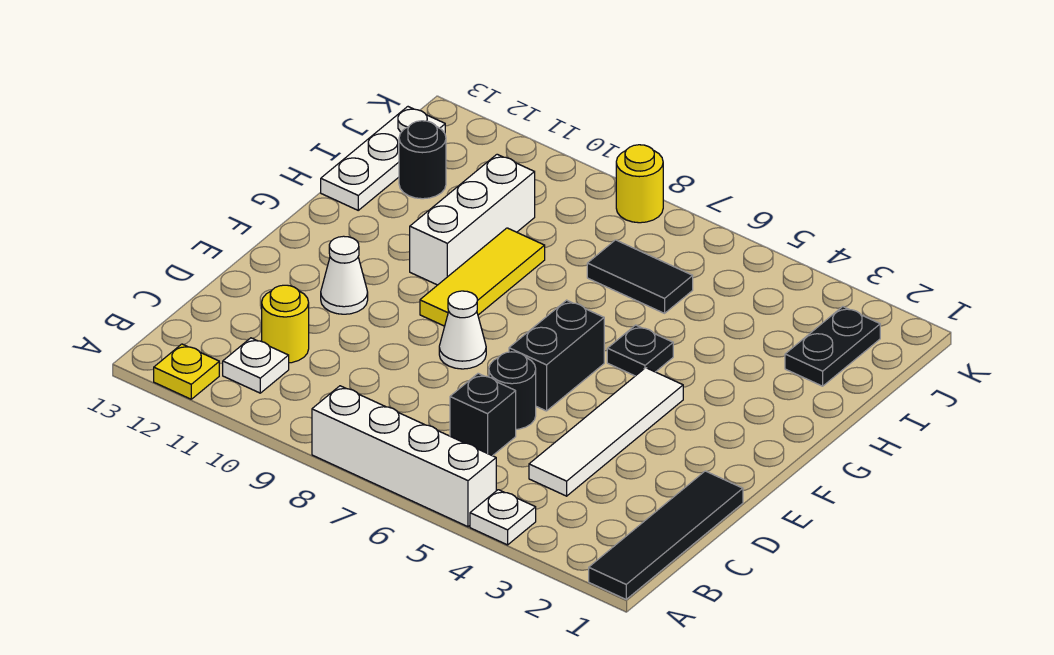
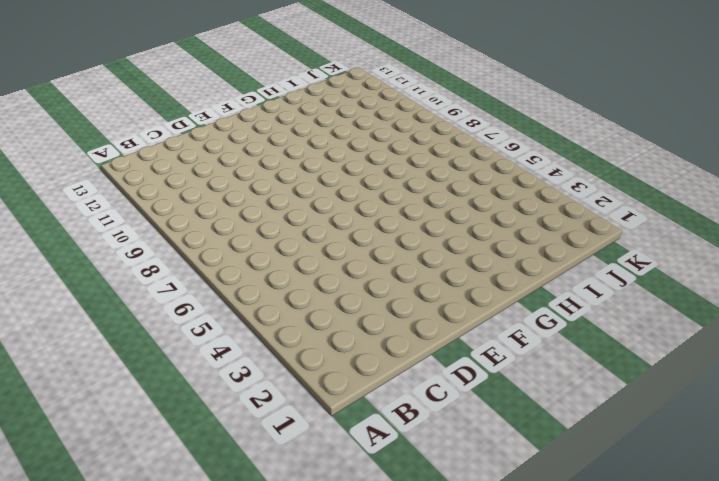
none -> black tile A1:D1 level 1
none -> white plate A4 level 1
none -> white brick A5:A8 level 1

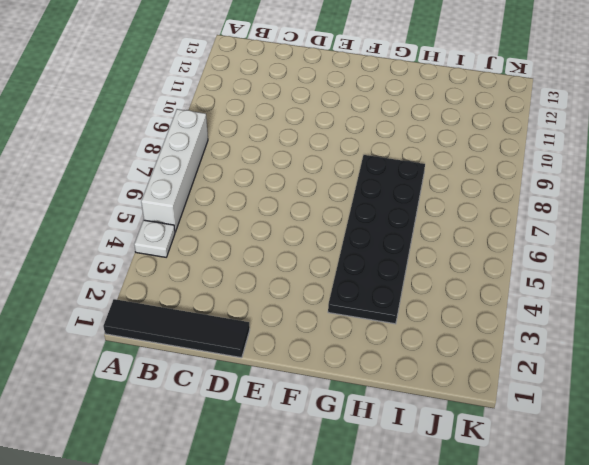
black plate G3:H8 level 1 -> black plate G5 level 1
none -> yellow plate A12 level 1
none -> white plate B11 level 1
none -> white tile C4:F4 level 1

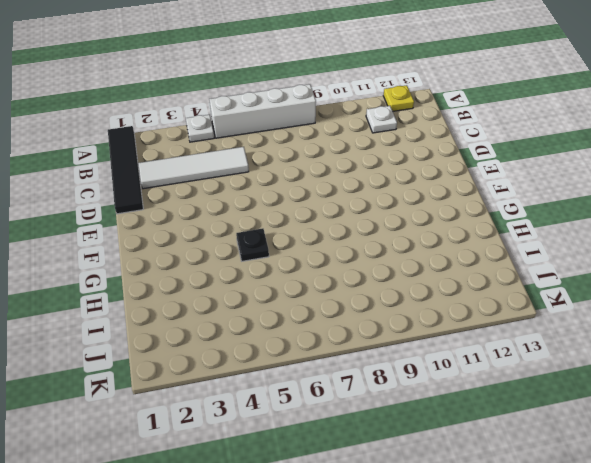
white tile C2:C5 level 1 -> white tile C4:F4 level 1
none -> black brick C6 level 1
none -> yellow round brick C11 level 1
none -> black round brick D6 level 1

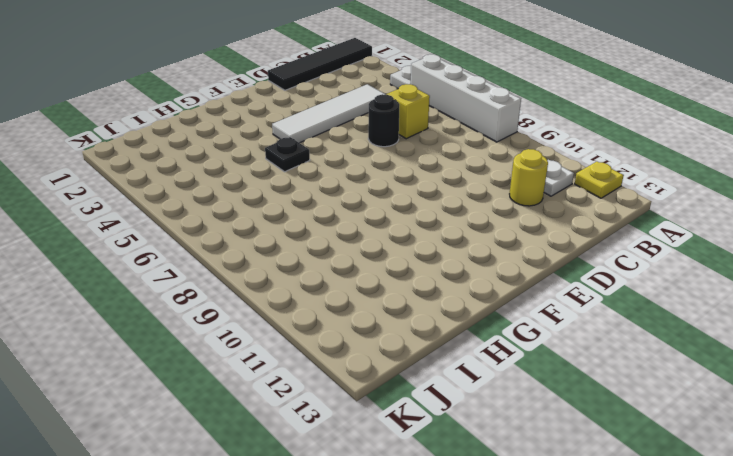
yellow brick C6 level 1 -> black brick C6 level 1
none -> black brick E6:F6 level 1
none -> white cone E8 level 1
none -> white cone E11 level 1

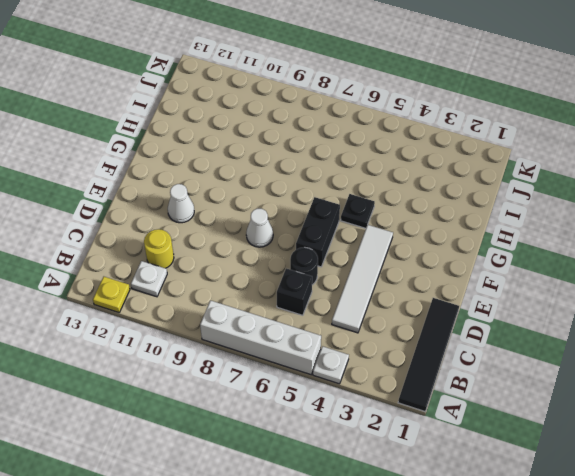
none -> yellow tile F9:H9 level 1
none -> white brick G10:I10 level 1
none -> white plate H13:J13 level 1

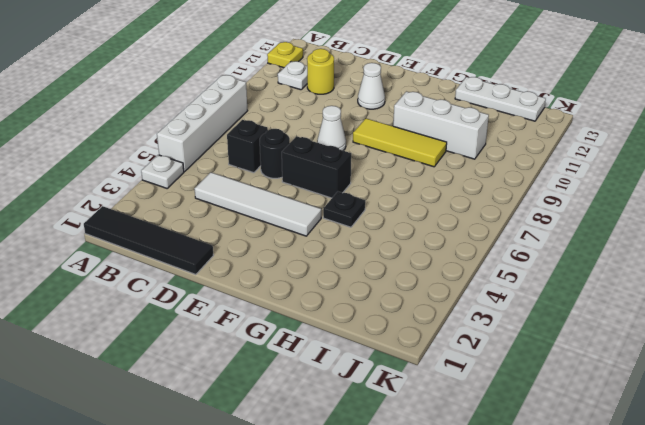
none -> black plate I2:J2 level 1
none -> black tile I6:I7 level 1
none -> black round brick I12 level 1

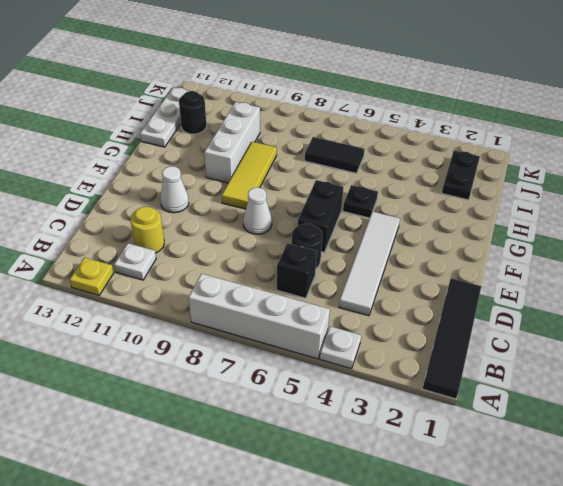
none -> yellow round brick K8 level 1

